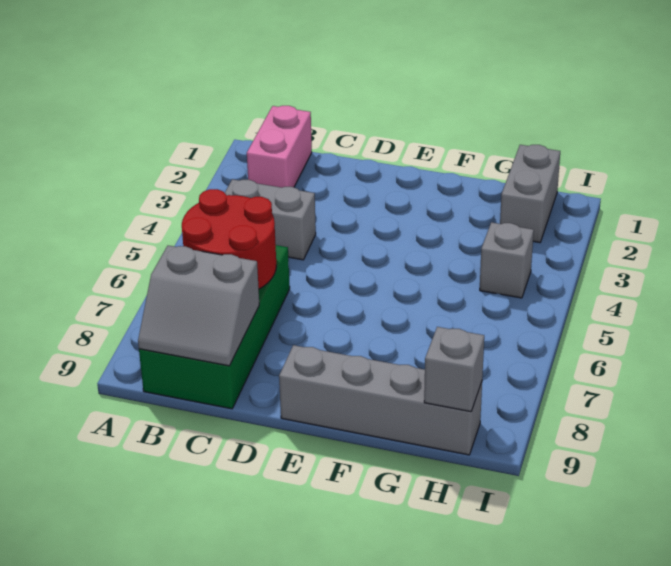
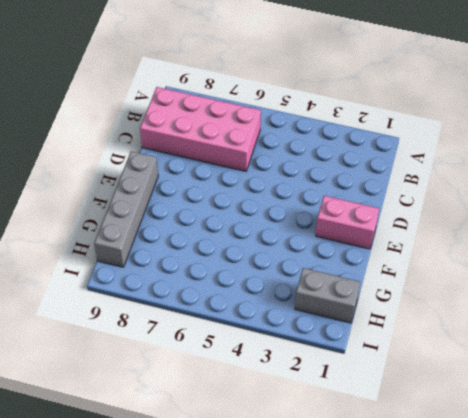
pink brick B6:C9 level 1 -> green brick B6:C9 level 1
pink brick E1:E2 level 1 -> pink brick B1:B2 level 1
none -> grey brick B4:C4 level 1
none -> grey brick H4 level 1

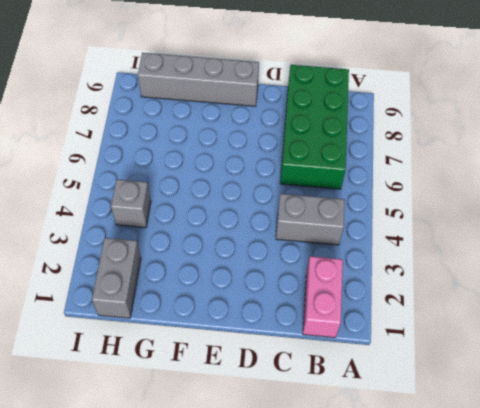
none -> red round brick B6:C7 level 2
none -> grey slope B8:C9 level 2 top 8

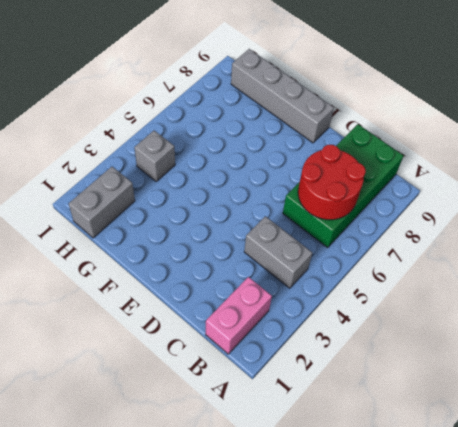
none -> grey slope B8:C9 level 2 top 8
none -> grey brick H9 level 2

